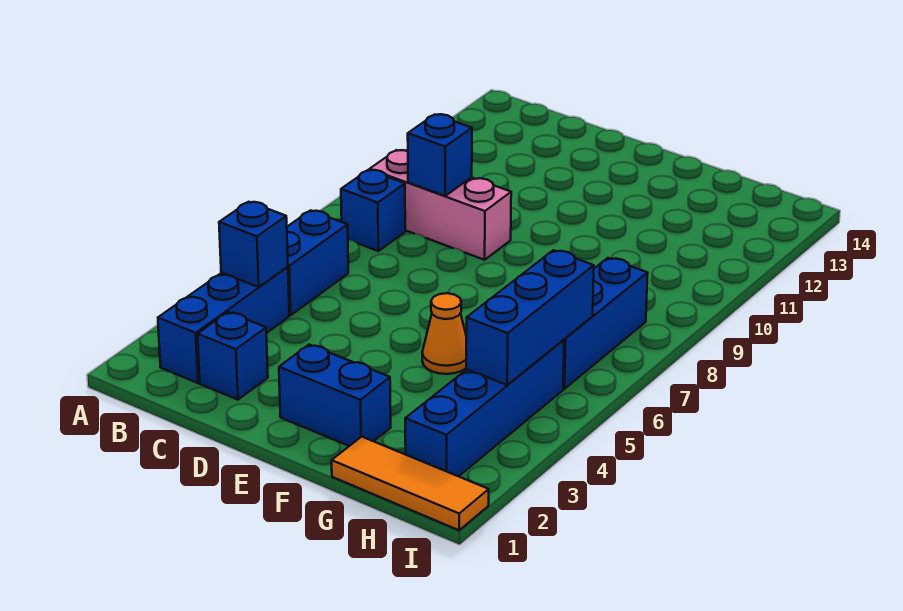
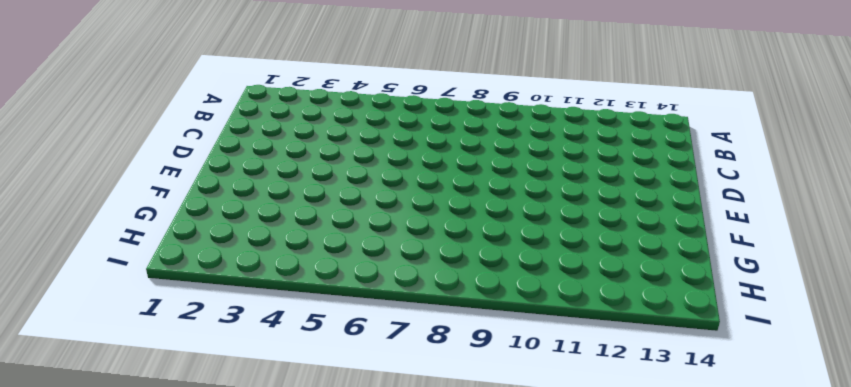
none -> blue brick B2:B4 level 1
none -> blue brick B5:B6 level 1
none -> blue brick B8 level 1

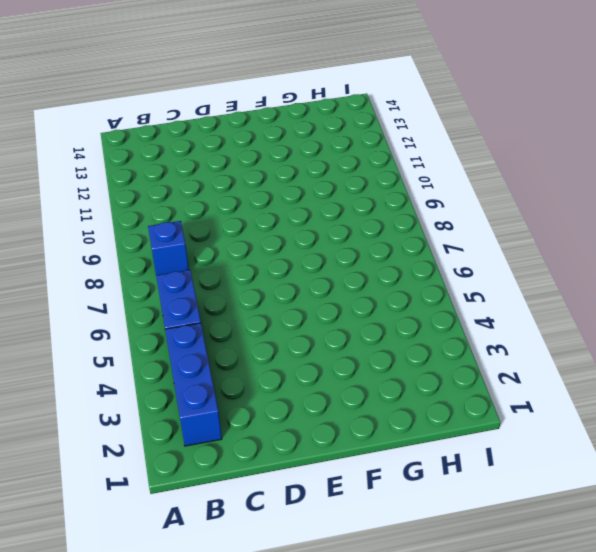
none -> pink brick B9:D9 level 1
none -> blue brick C2 level 1
none -> blue brick E2:F2 level 1

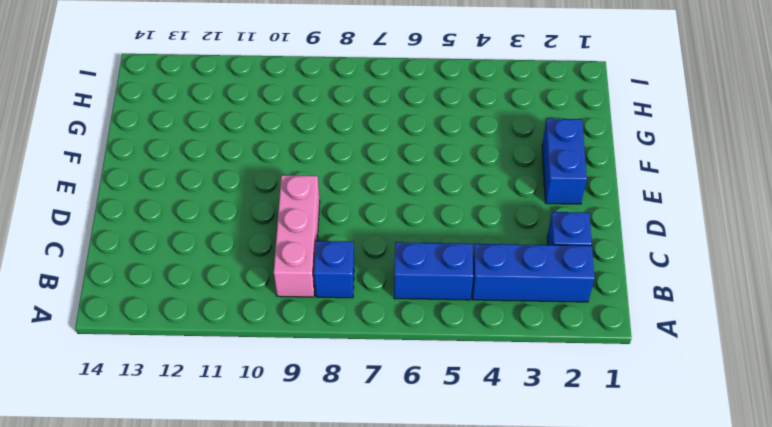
none -> orange cone F5 level 1
none -> orange tile G1:I1 level 1
none -> blue brick H2:H5 level 1

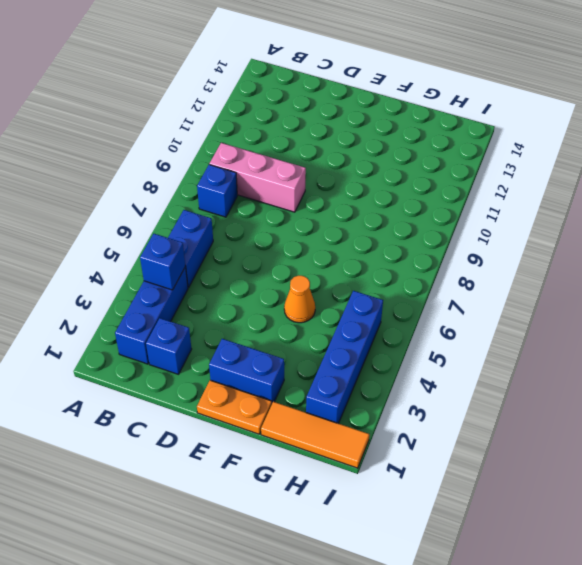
orange plate E1:F1 level 1 -> none
none -> blue brick H6:H8 level 1
none -> blue brick C9 level 2
none -> blue brick H4:H6 level 2

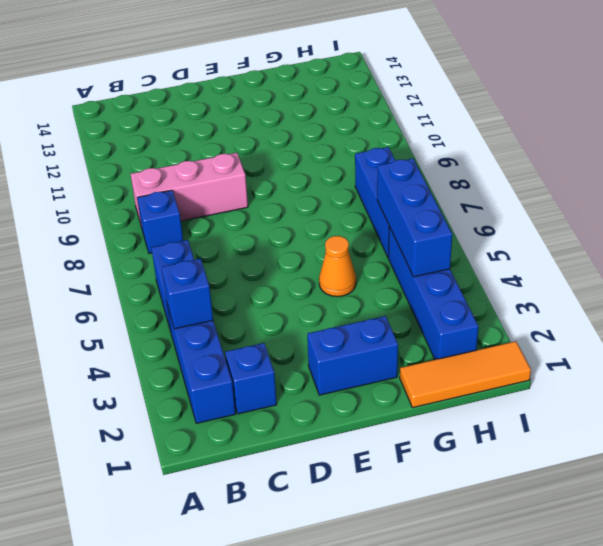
none -> blue brick C9 level 2

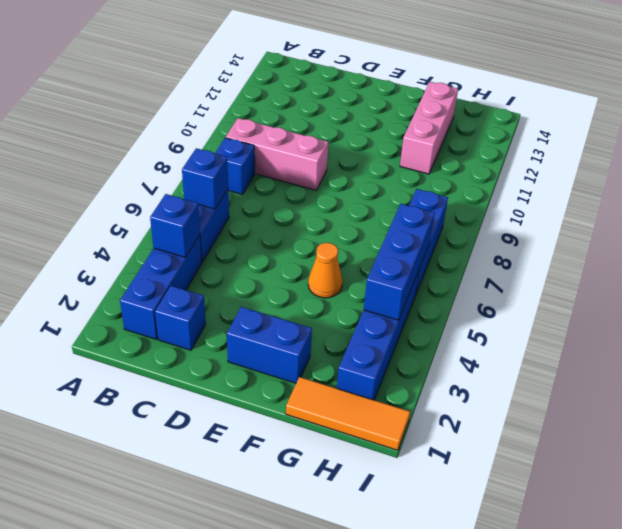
blue brick B6 level 2 -> blue brick C9 level 2
pink brick G11:G13 level 1 -> none

